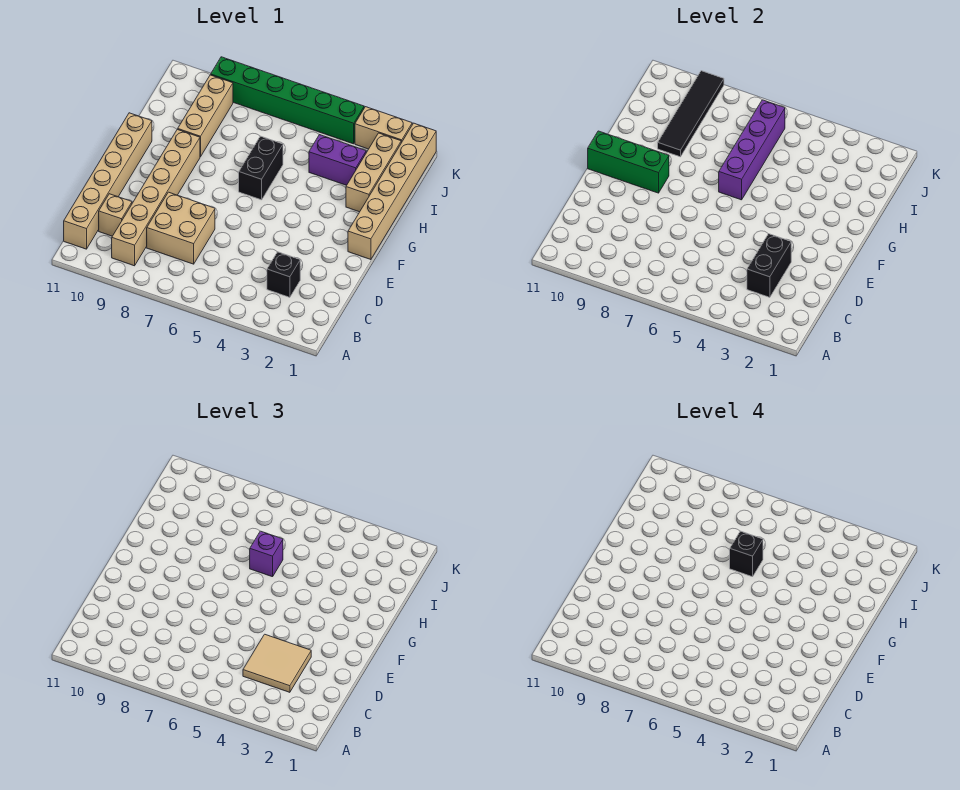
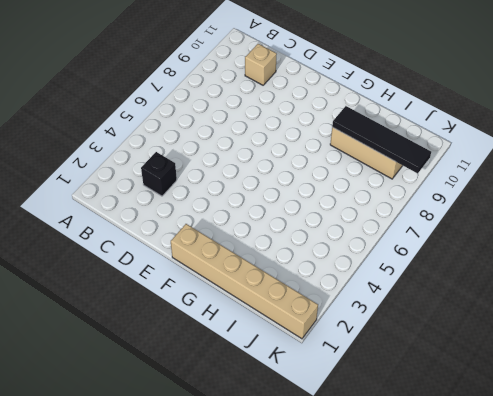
none -> tan brick B9:G9 level 1
none -> tan brick B11:G11 level 1
none -> tan brick C7:D8 level 1

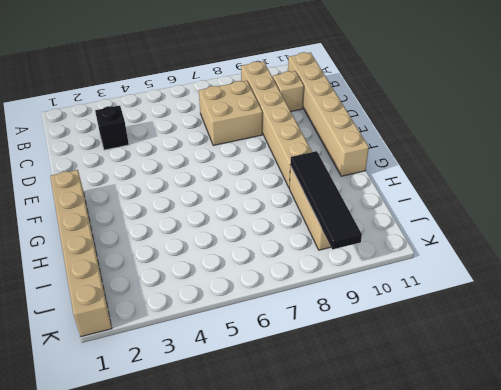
none -> black brick G6:H6 level 1
none -> tan brick H2:J2 level 1
none -> purple brick I3:I4 level 1

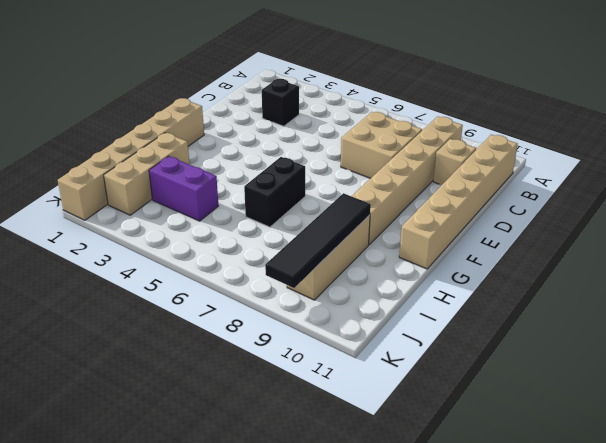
none -> tan brick K2:K3 level 1
none -> green brick K4:K9 level 1
none -> black brick C3:D3 level 2

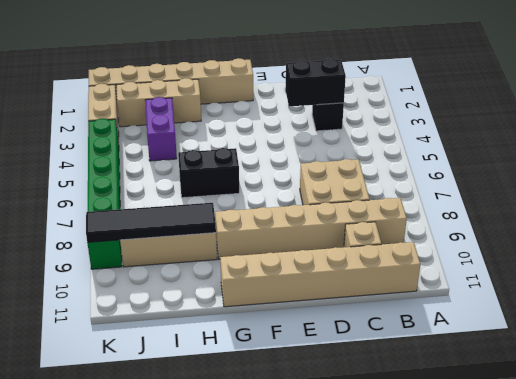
none -> green brick F9:F11 level 2
none -> purple brick G6:J6 level 2
none -> tan tile C3:D4 level 3

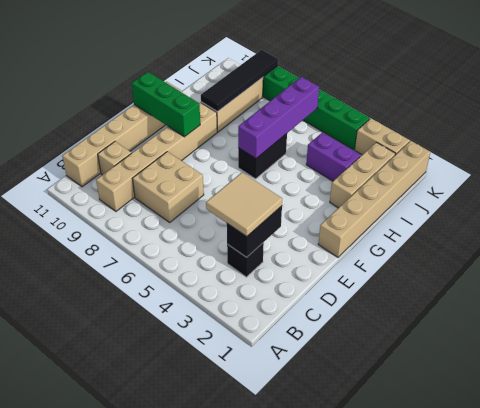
none -> purple brick H6 level 3
none -> black brick H6 level 4

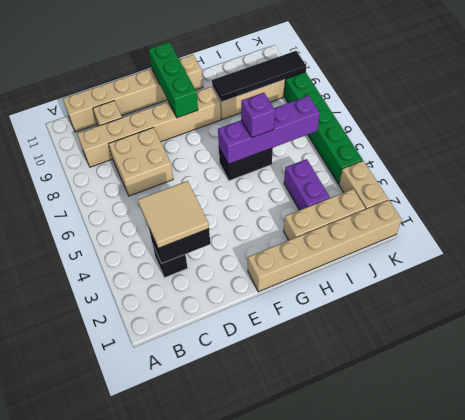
none -> black brick H6 level 4

